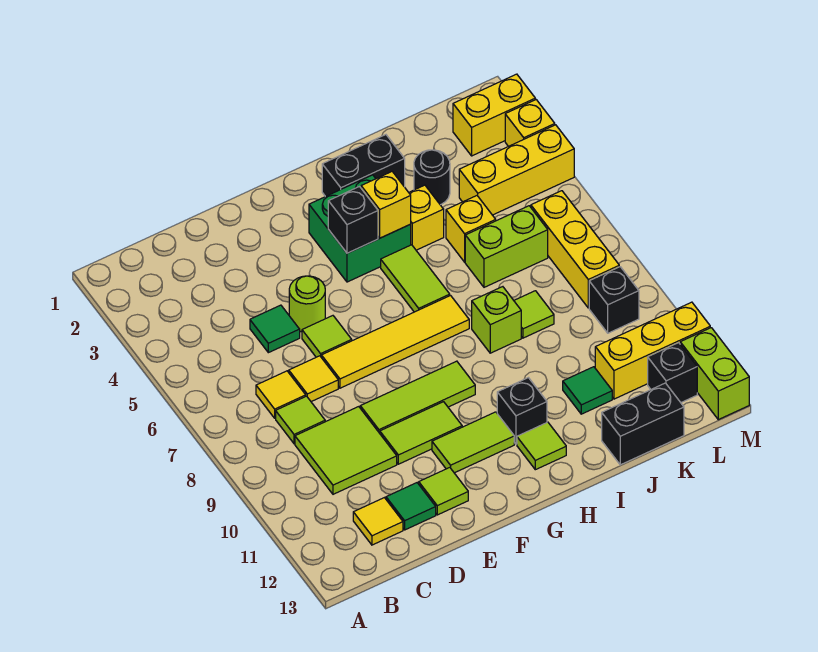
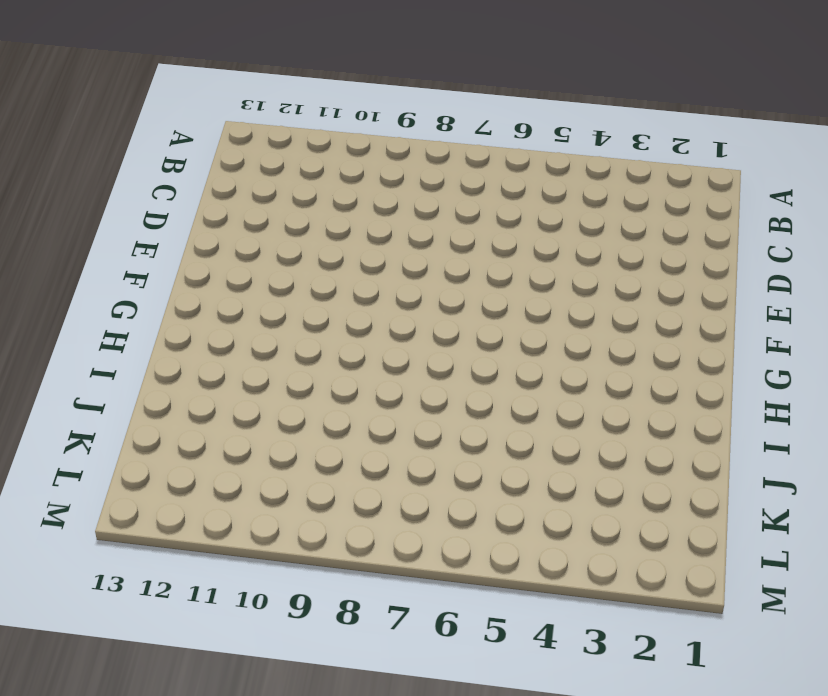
none -> yellow tile C7 level 1
none -> lime tile C8 level 1
none -> lime tile C9:D10 level 1
none -> yellow tile C12 level 1

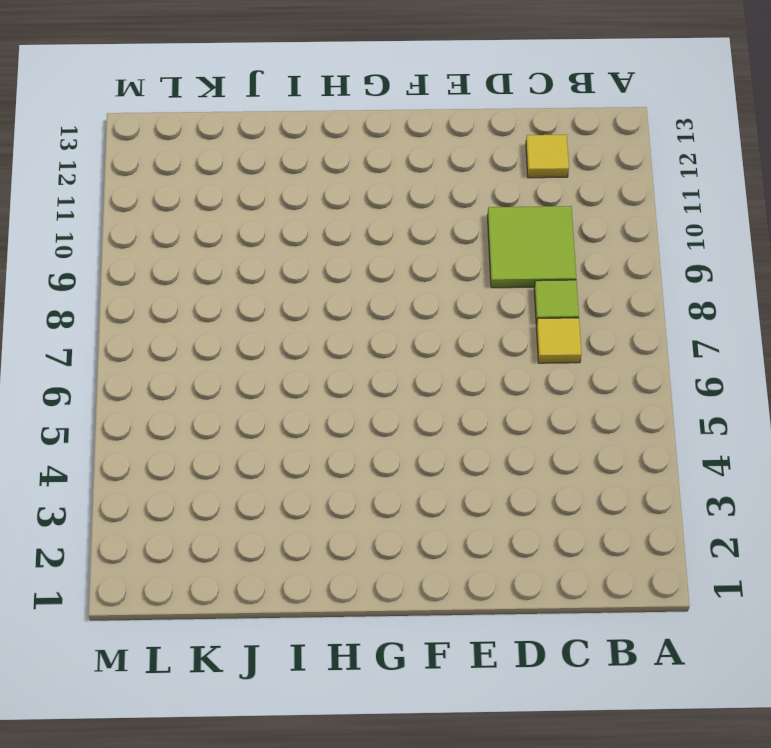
none -> green tile D5 level 1
none -> yellow tile D7 level 1
none -> green tile D12 level 1
none -> lime round brick E5 level 1

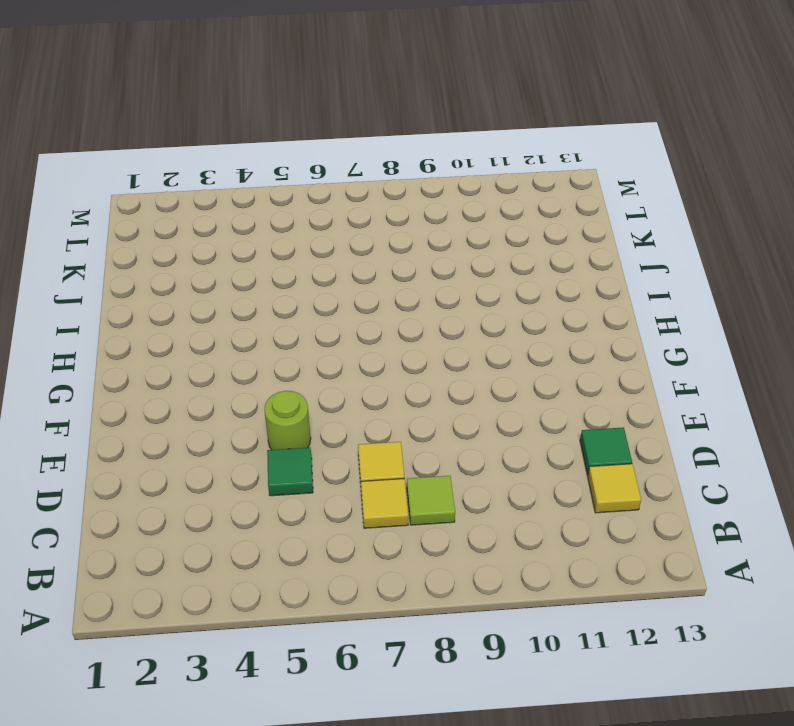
none -> lime tile C9:D10 level 1
none -> lime tile E6 level 1
none -> yellow tile E7:H7 level 1
none -> lime tile E9:G9 level 1

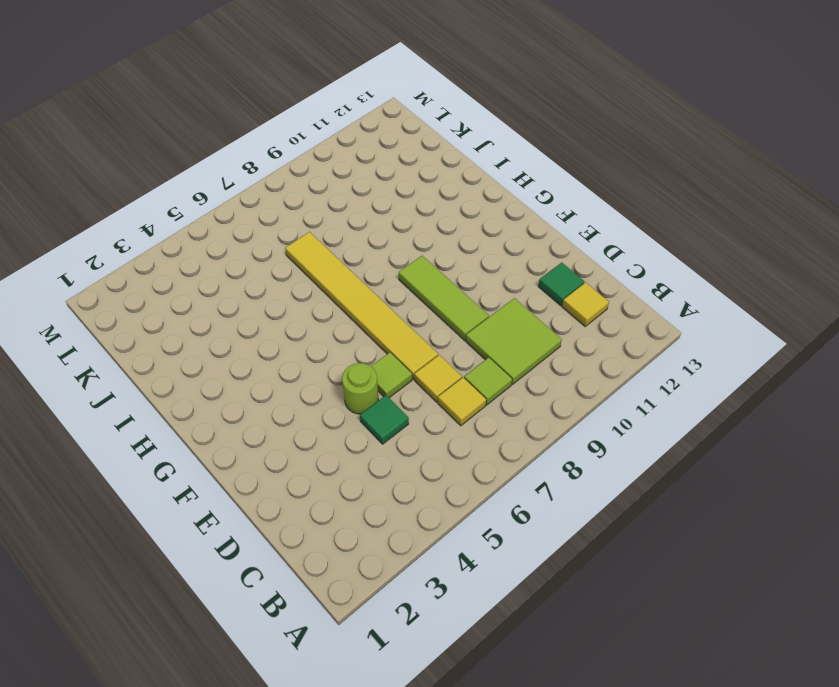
yellow tile E7:J7 level 1 -> yellow tile E7:H7 level 1
none -> lime tile E10:F10 level 1
none -> lime tile E12 level 1
none -> lime tile F11:G11 level 1
none -> green brick G3:H4 level 1

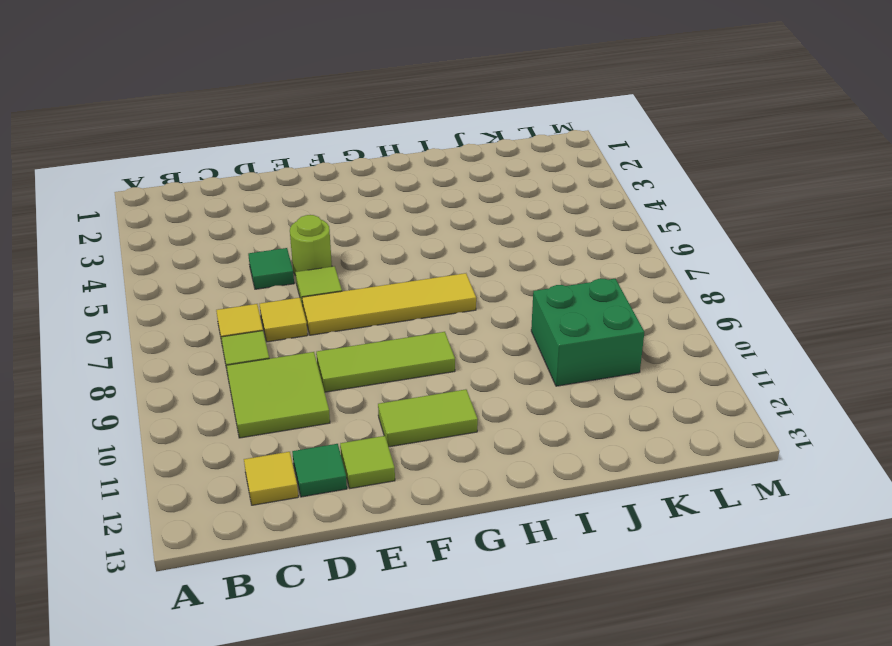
green brick J9:K10 level 1 -> green brick G3:H4 level 1
none -> lime tile E10:F10 level 1
none -> black brick H2:I2 level 1
none -> lime tile H5:H6 level 1
none -> black brick H11 level 1

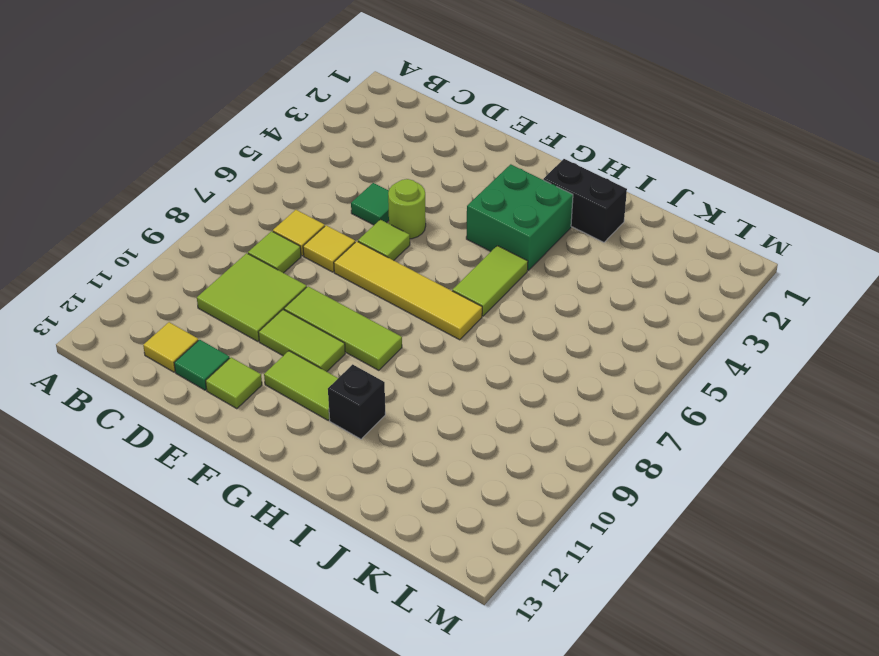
none -> lime tile H12 level 1
none -> yellow brick I4 level 1
none -> lime brick I8 level 1
none -> black round brick J3 level 1

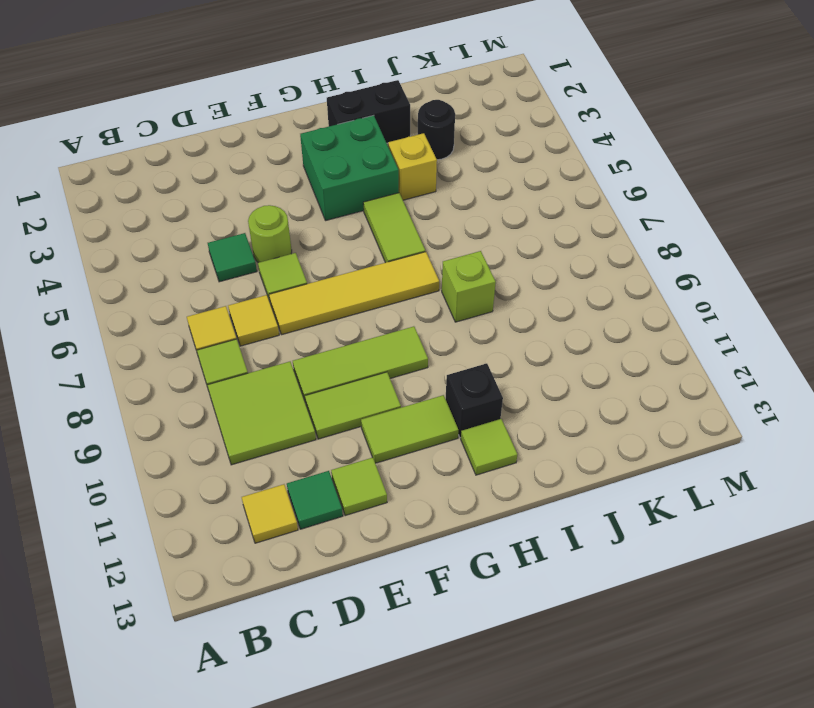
none -> yellow brick J5 level 1
none -> lime brick J6:K6 level 1
none -> lime tile J8 level 1
none -> green tile J11 level 1

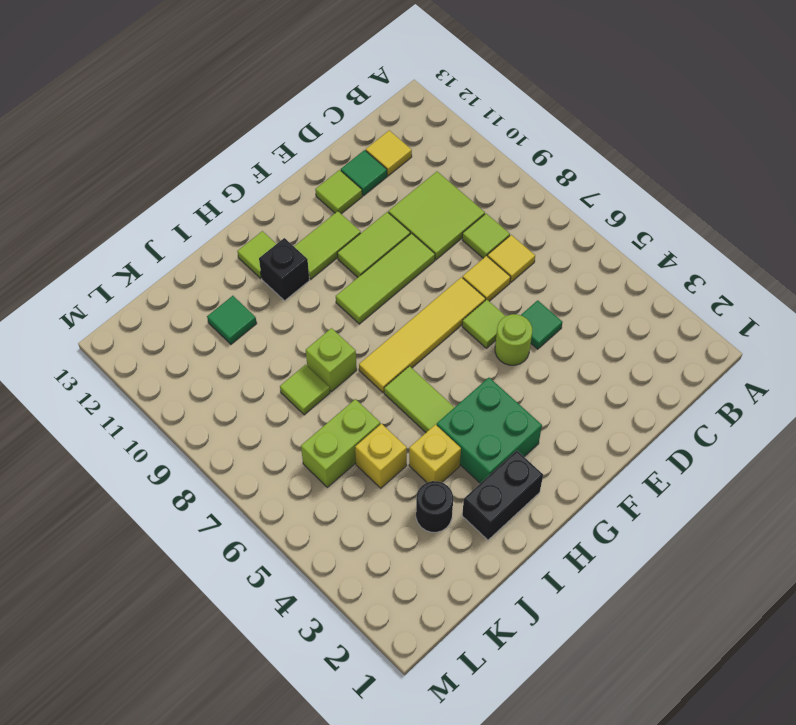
none -> black brick J13:K13 level 1
none -> yellow brick K4:M4 level 1
none -> yellow brick K11:M11 level 1
none -> yellow brick L2:M2 level 1

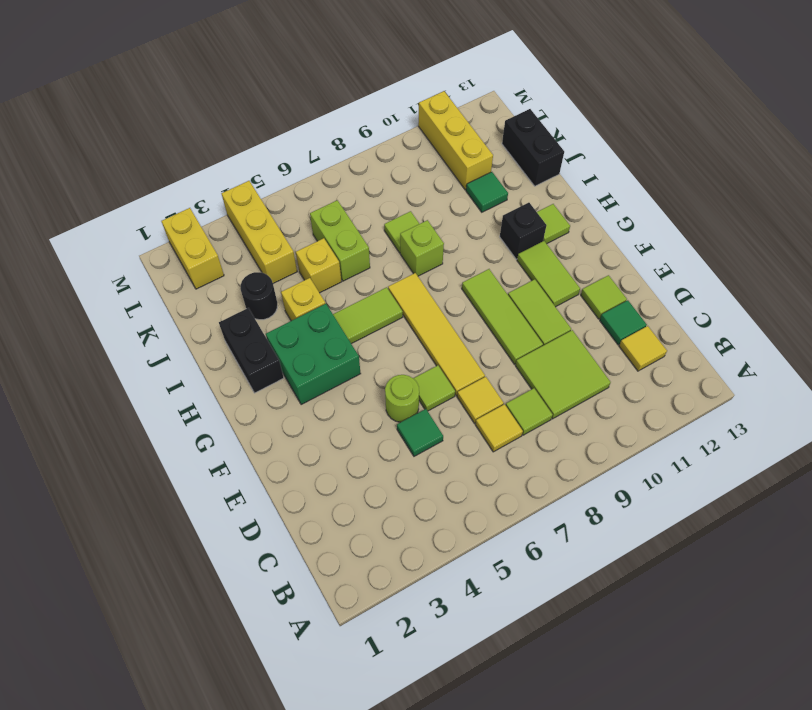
none -> yellow brick L6:L8 level 1
none -> black brick L9 level 1
none -> black brick L12 level 1
none -> yellow brick M3 level 1

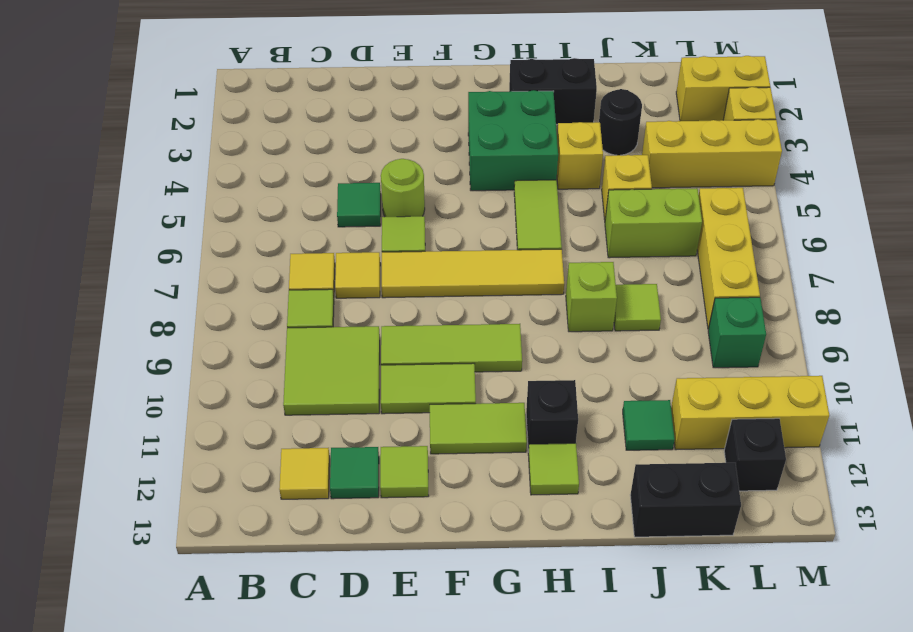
green brick L9 level 1 -> black brick L9 level 1
none -> lime brick M12:M13 level 1
none -> black brick G4 level 2
none -> yellow brick H4 level 2

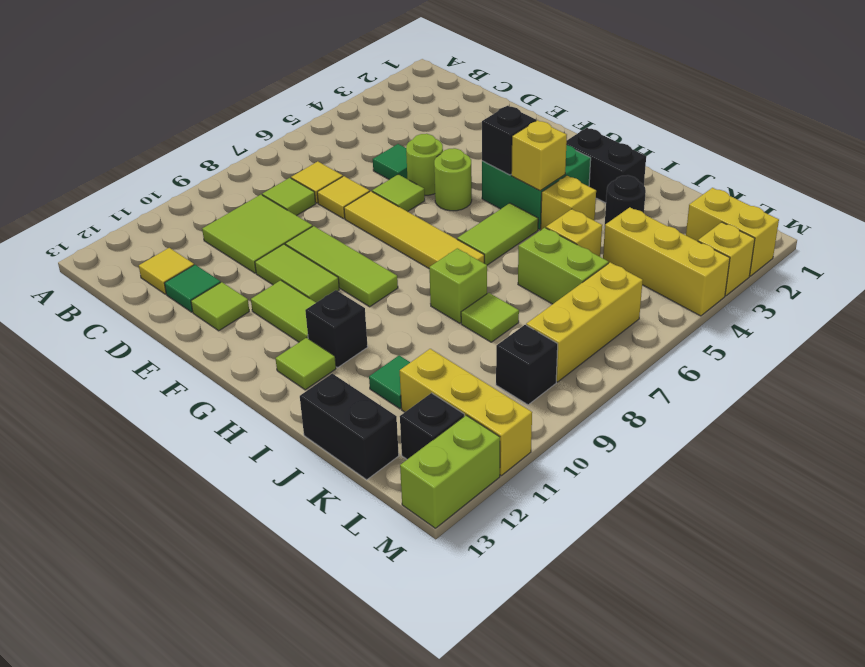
lime round brick F5 level 1 -> none

